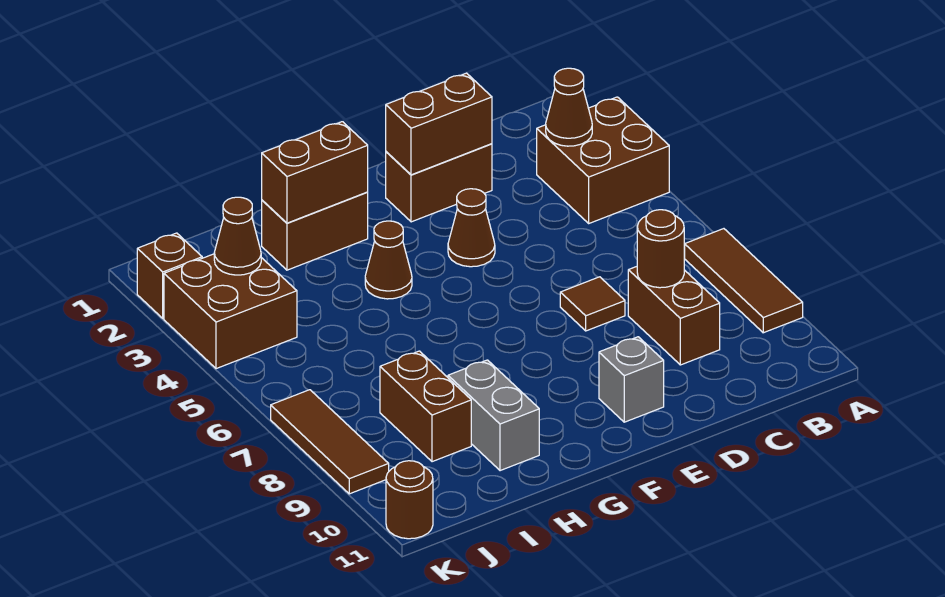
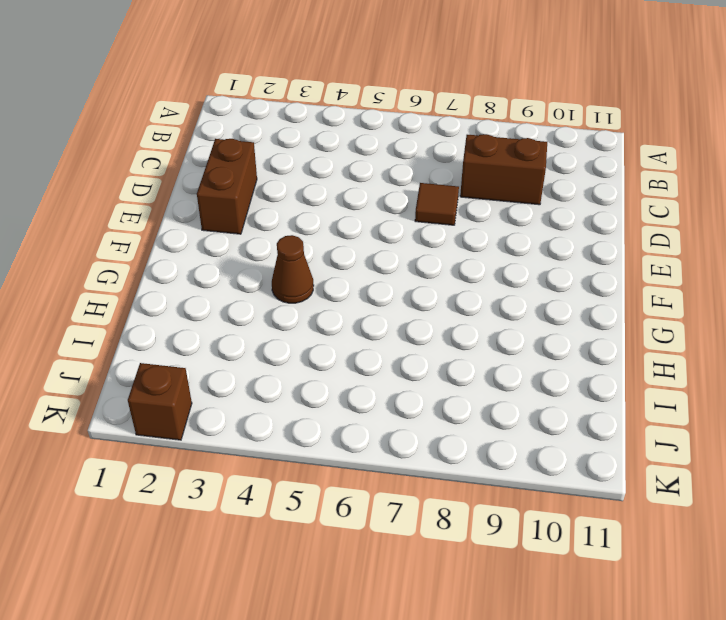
none -> brown brick A3:B4 level 1
none -> brown tile A7:A9 level 1
none -> brown cone E4 level 1

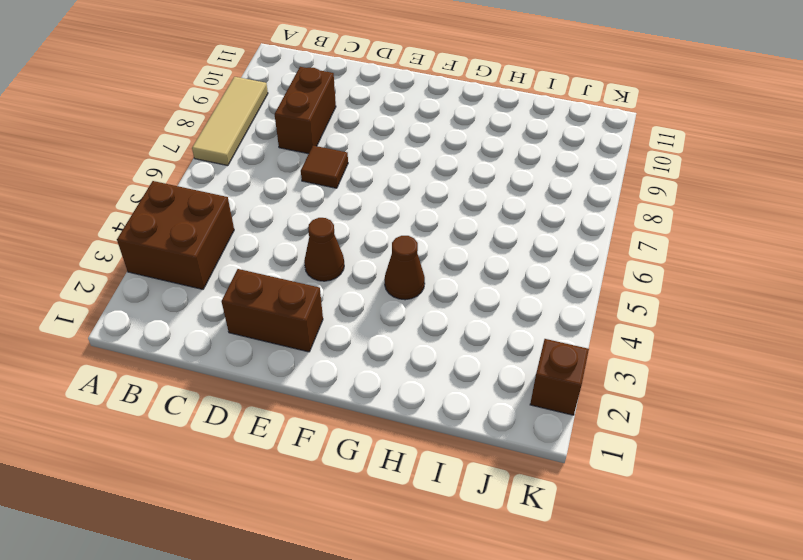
tan tile A7:A9 level 1 -> brown tile A7:A9 level 1
none -> grey brick E10 level 1
none -> brown brick G2:H2 level 1
none -> grey brick H9:H10 level 1

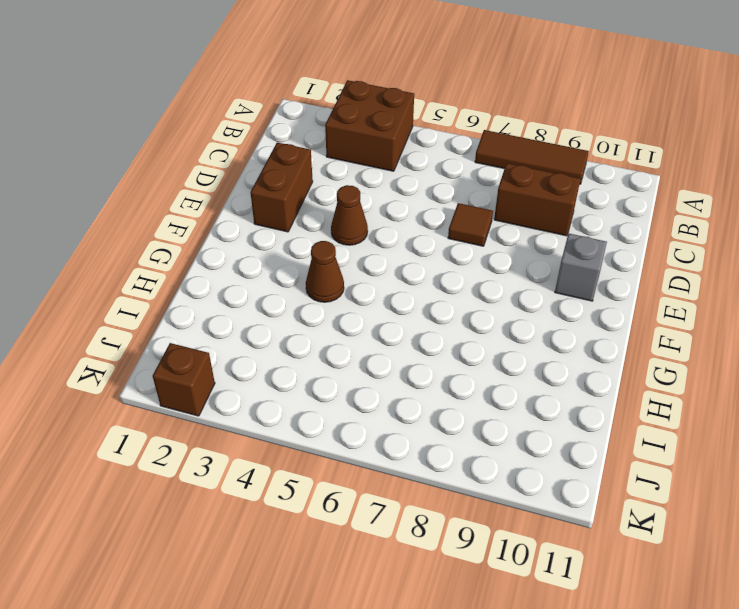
none -> brown brick G2:H2 level 1
none -> grey brick H9:H10 level 1
none -> brown brick I8:I9 level 1

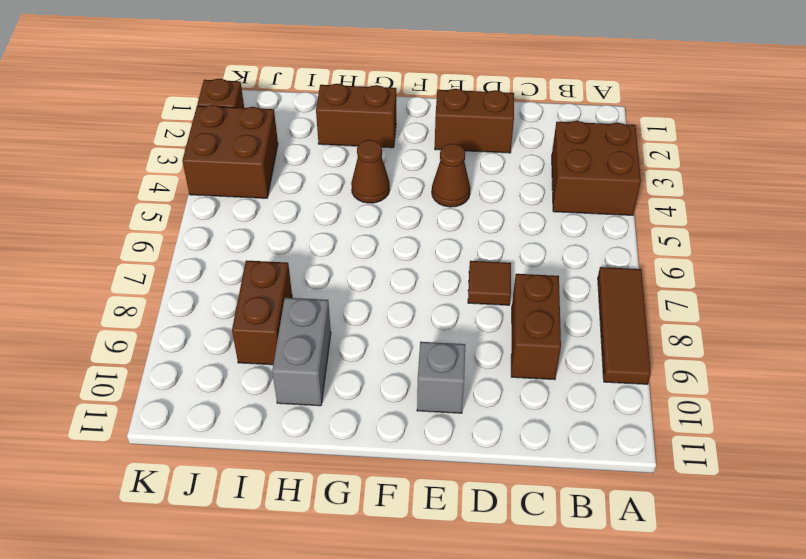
none -> brown tile K7:K9 level 1
none -> brown round brick K11 level 1
none -> brown cone B3 level 2

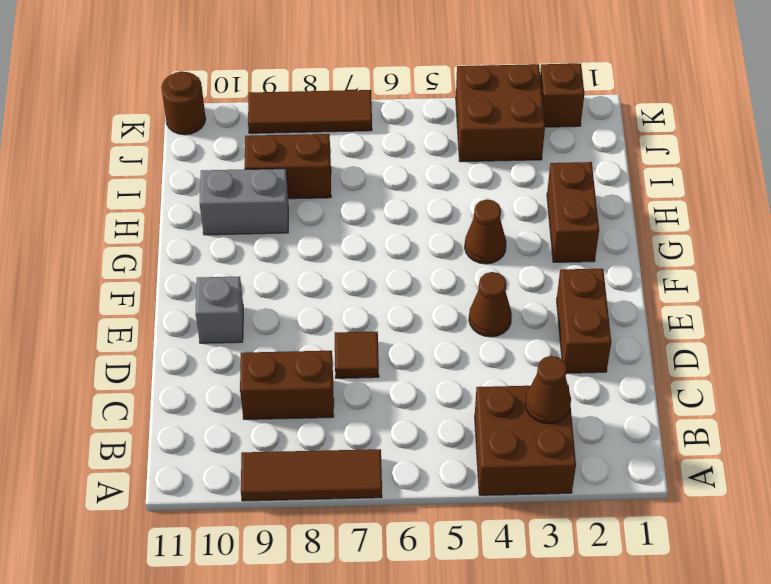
none -> brown round brick C8 level 2
none -> brown brick D2:E2 level 2
none -> brown brick G2:H2 level 2

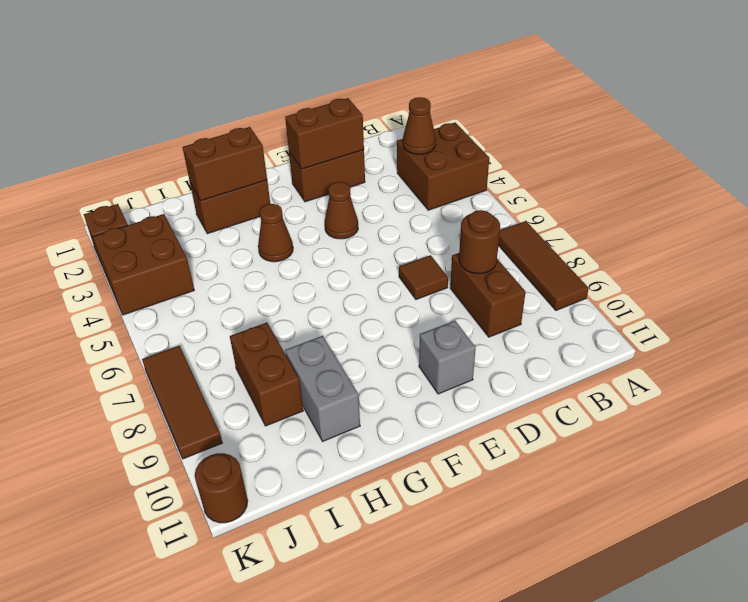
none -> brown cone J3 level 2

